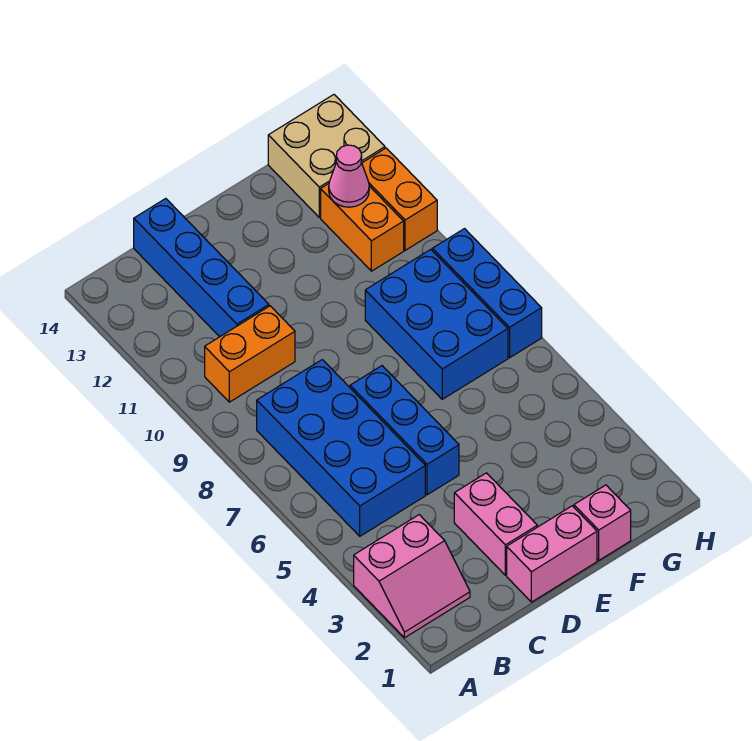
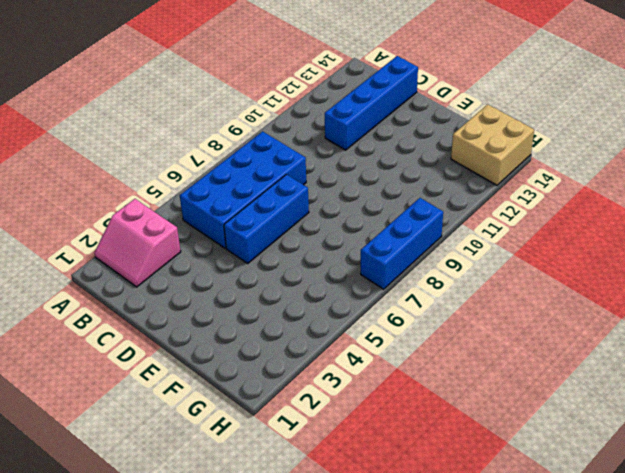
none -> orange brick B10:C10 level 1
none -> pink brick D1:E1 level 1
none -> pink brick D2:D3 level 1

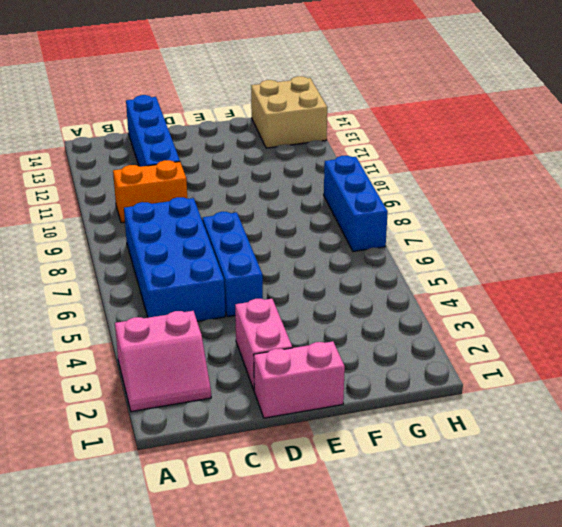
none -> pink brick F1 level 1
none -> blue brick F7:G9 level 1
none -> orange brick G11:G12 level 1

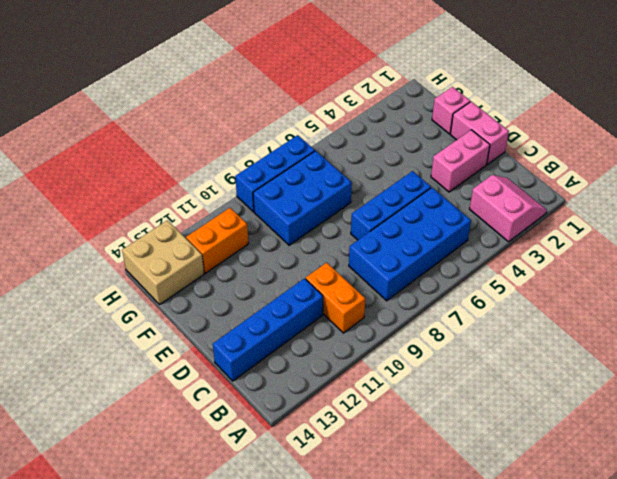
none -> orange brick H11:H12 level 1
none -> pink cone G12 level 2

